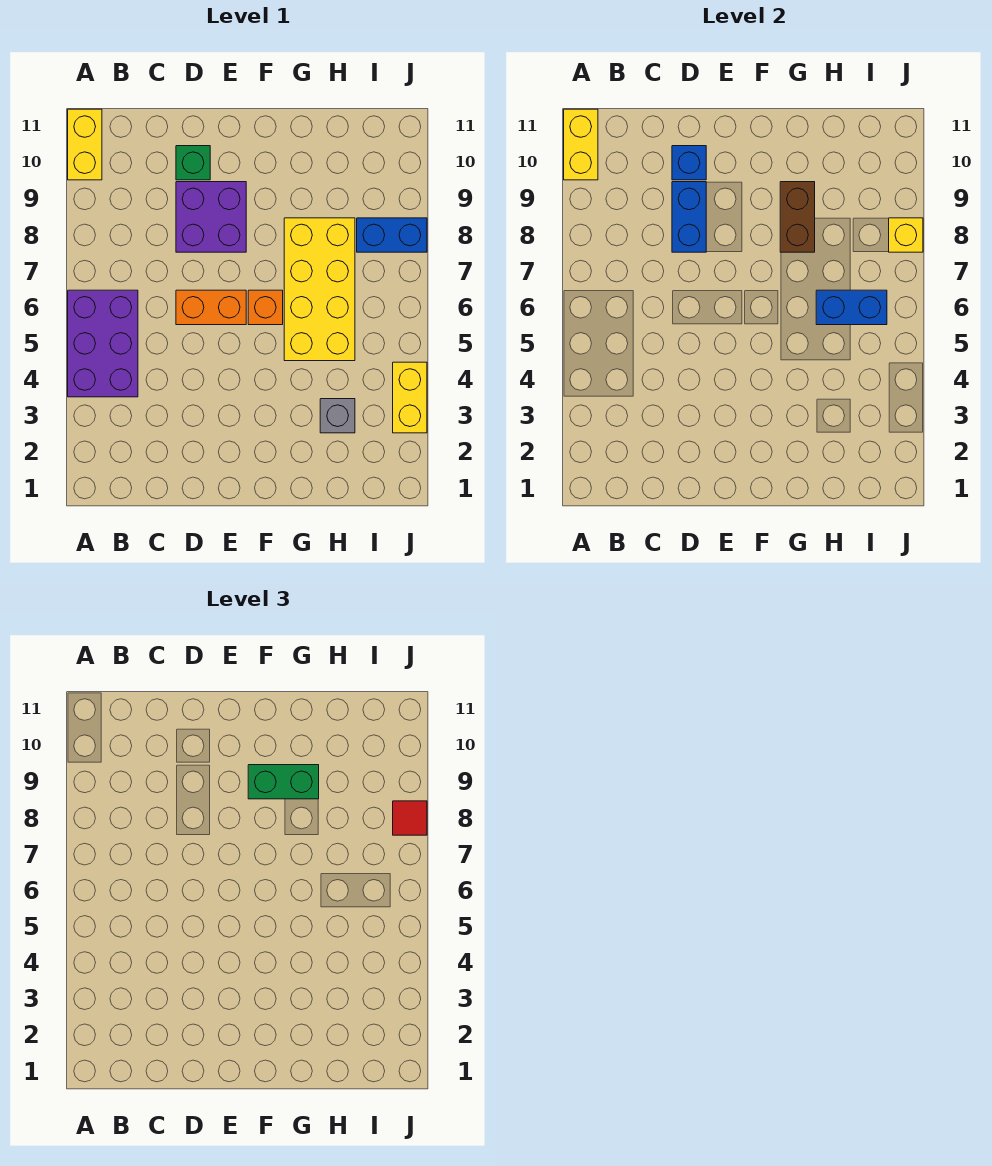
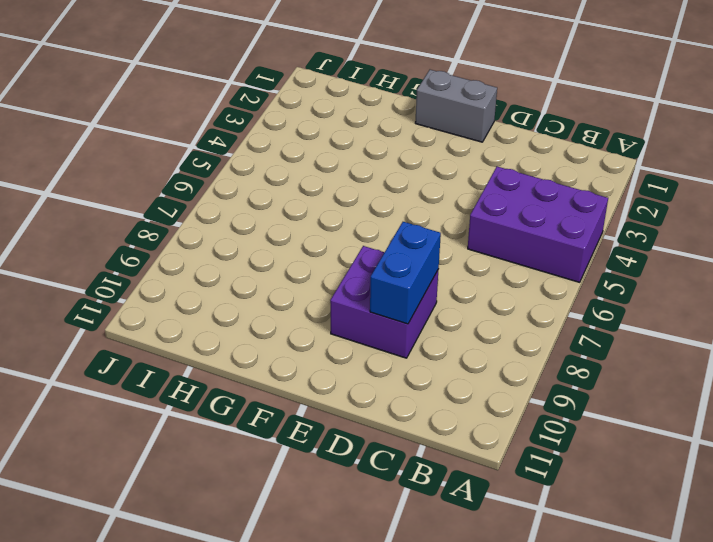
purple brick A4:C5 level 1 -> purple brick A4:B6 level 1
grey brick E1:F1 level 1 -> none
none -> yellow brick A10:A11 level 1
none -> orange brick D6:E6 level 1
none -> green brick D10 level 1

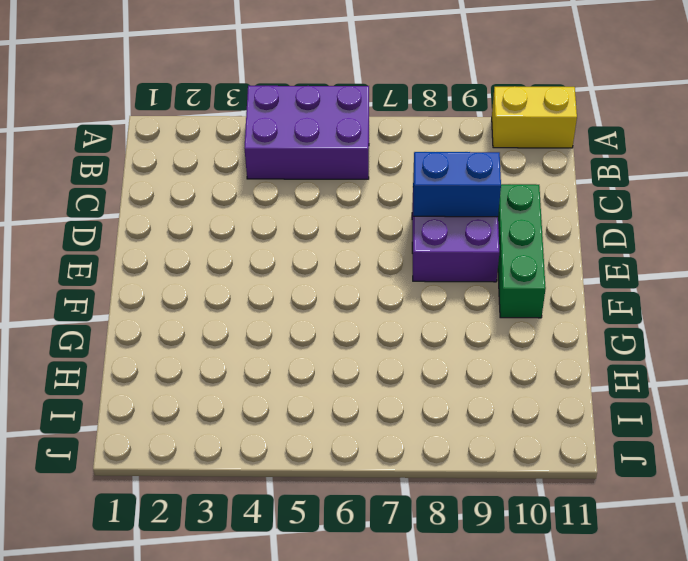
green brick D10:F10 level 1 -> green brick D10 level 1
none -> orange brick D6:E6 level 1
none -> orange brick F6 level 1
none -> yellow brick G5:H8 level 1

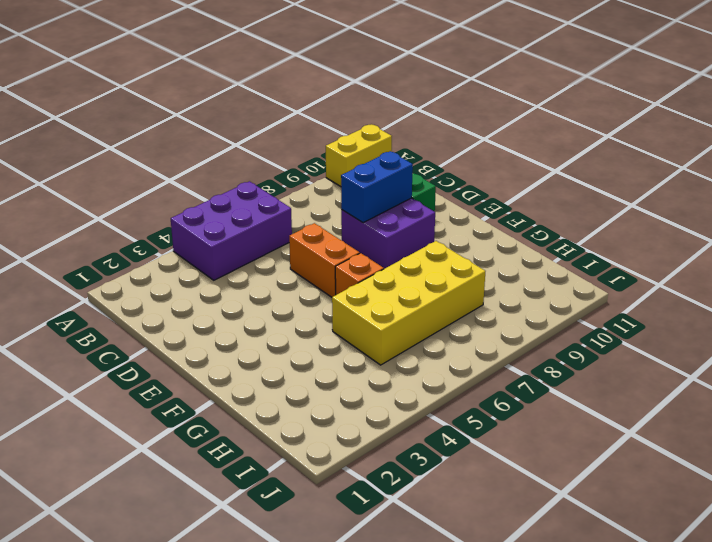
none -> grey brick H3 level 1
none -> blue brick I8:J8 level 1
none -> yellow brick J3:J4 level 1

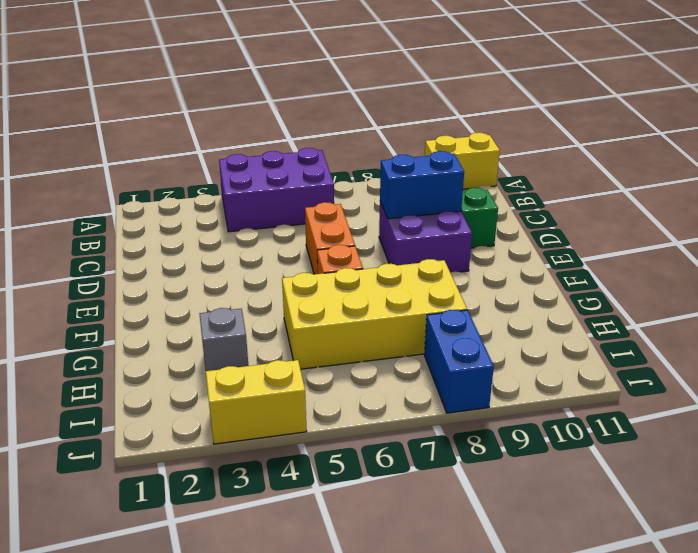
none -> yellow brick A10:A11 level 2
none -> blue brick D10 level 2
none -> brown brick G8:G9 level 2

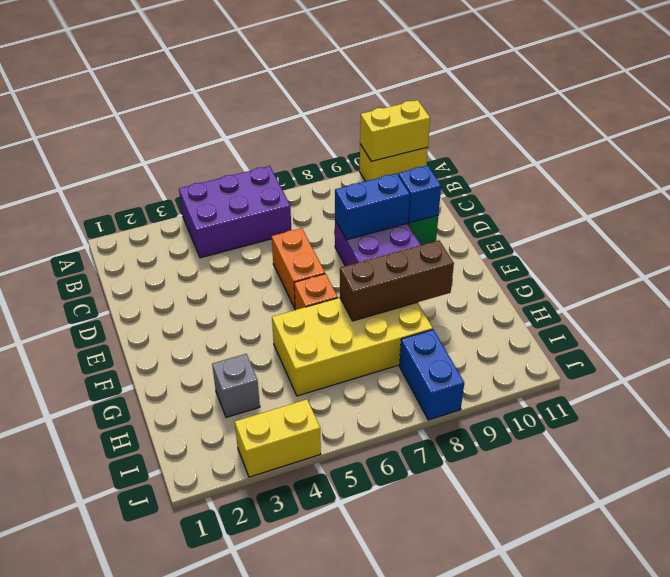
brown brick G7:G9 level 2 -> brown brick G8:G9 level 2
none -> blue brick H6:I6 level 2
none -> yellow brick J8 level 2
none -> green brick F9:G9 level 3

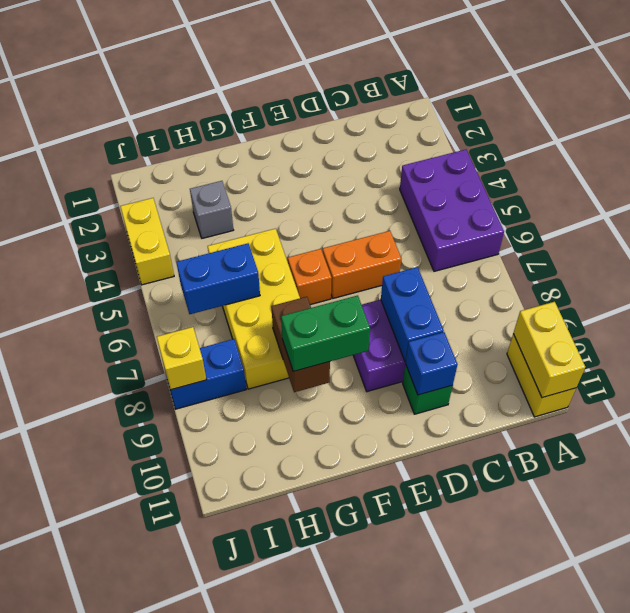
none -> red tile J8 level 3

